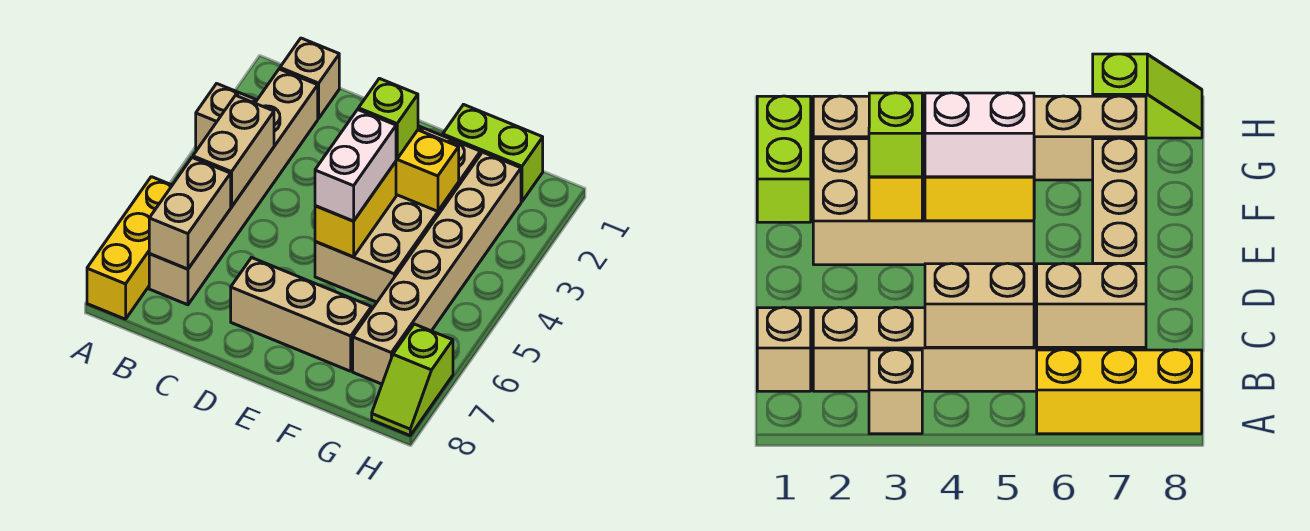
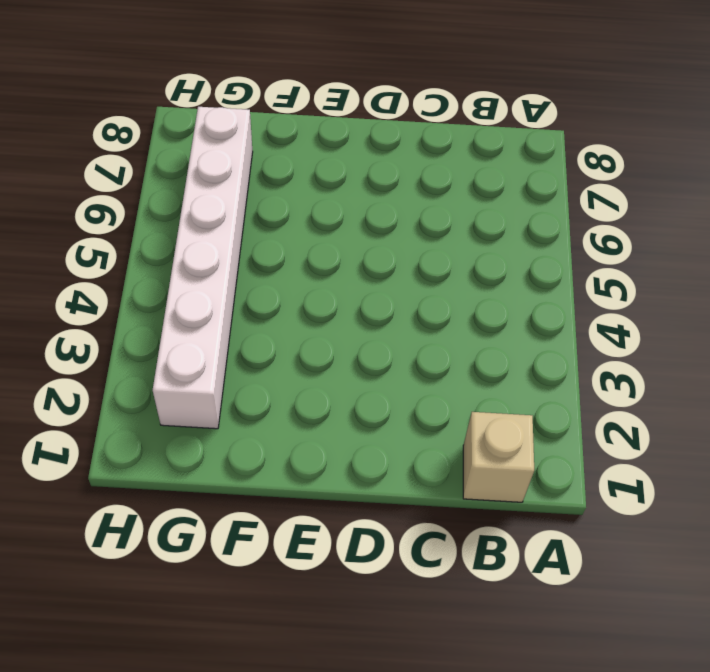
white brick G2:G7 level 1 -> tan brick G2:G7 level 1
none -> tan brick A3 level 1
none -> yellow brick A6:A8 level 1
none -> tan brick B2:B7 level 1

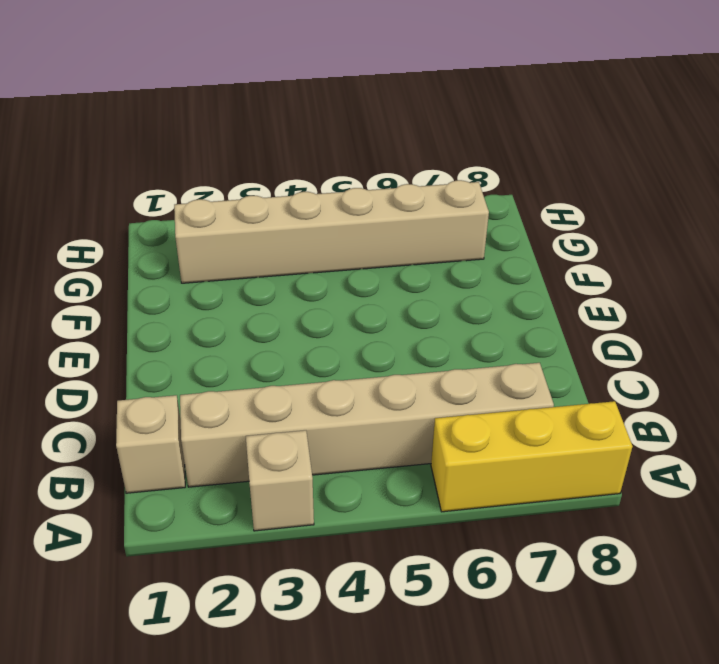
none -> tan brick D7:F7 level 1
none -> tan brick E2:F5 level 1
none -> lime brick F1:G1 level 1

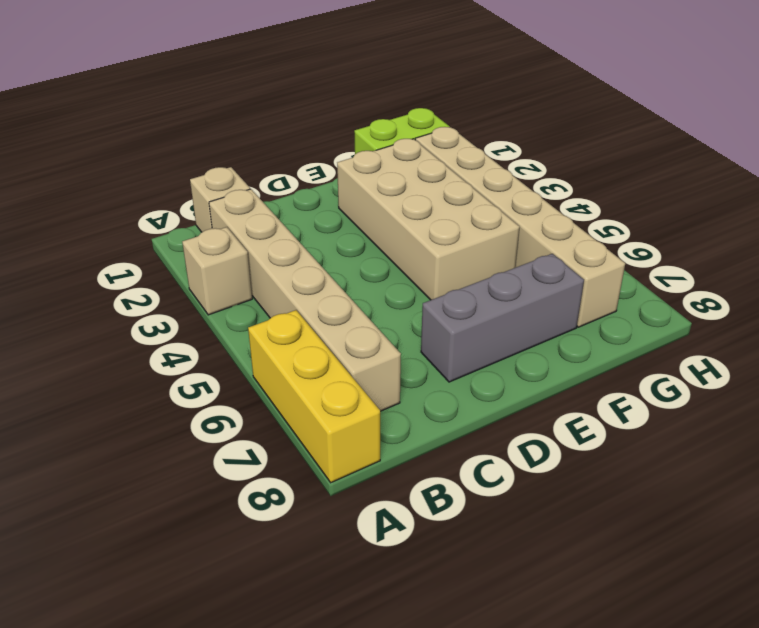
grey brick D7:F7 level 1 -> tan brick D7:F7 level 1
none -> lime slope H7:H8 level 1 top 7
none -> tan brick B4:B5 level 2
none -> tan brick B6:B7 level 2

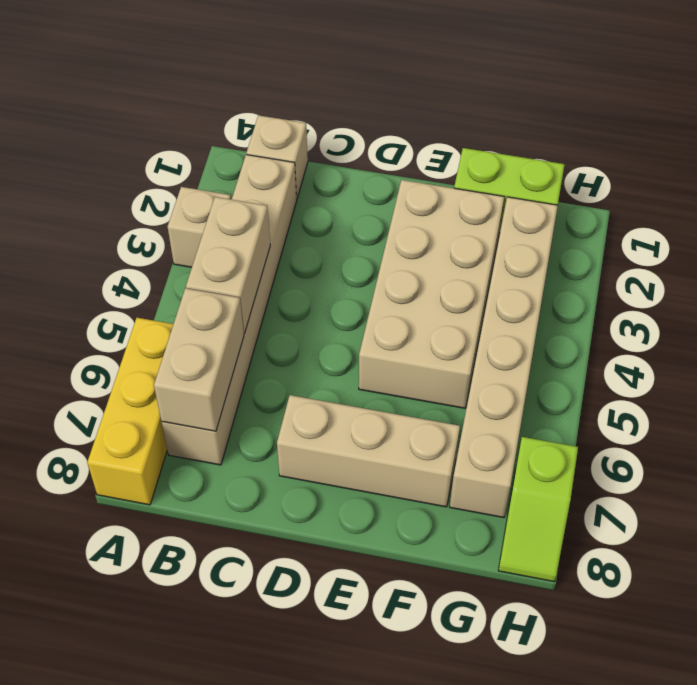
none -> yellow brick E3:F3 level 2
none -> yellow brick E4:E5 level 2
none -> lime brick E3 level 3

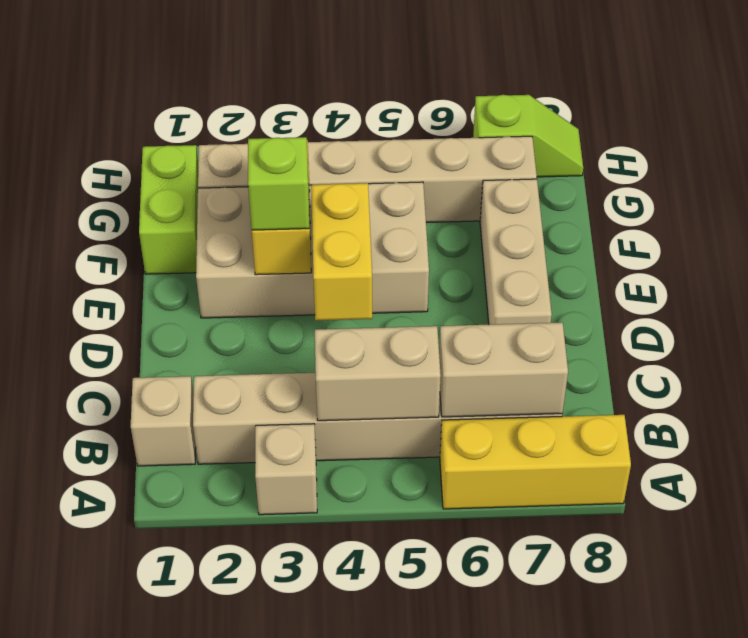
yellow brick D4:E4 level 2 -> yellow brick E4:E5 level 2
none -> white brick E4:E5 level 3

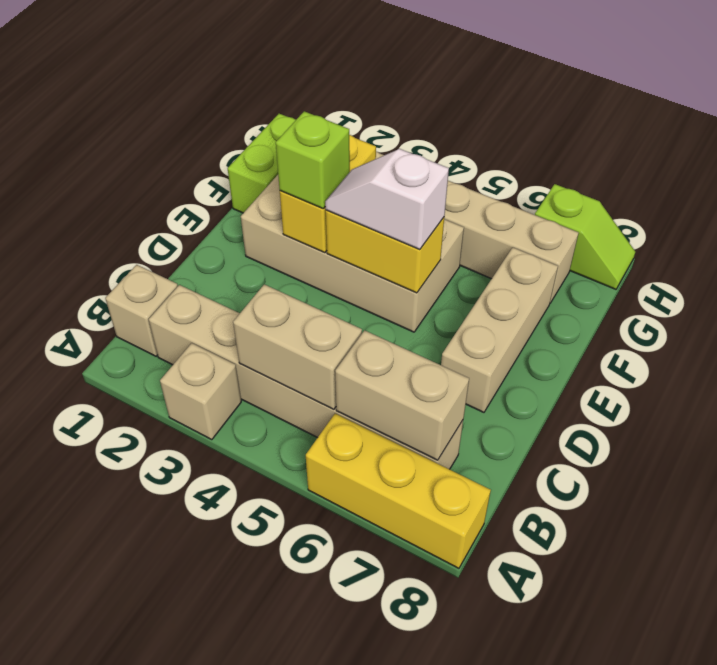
white slope E4:E5 level 3 top 5 -> white brick E4:E5 level 3

